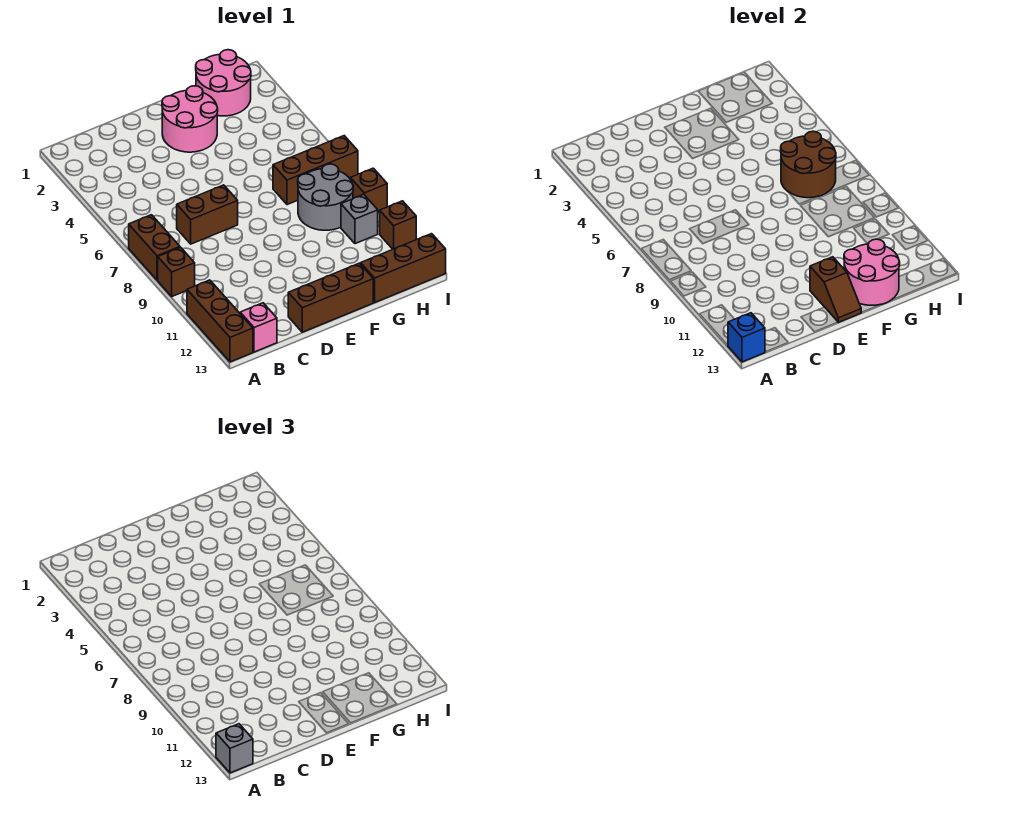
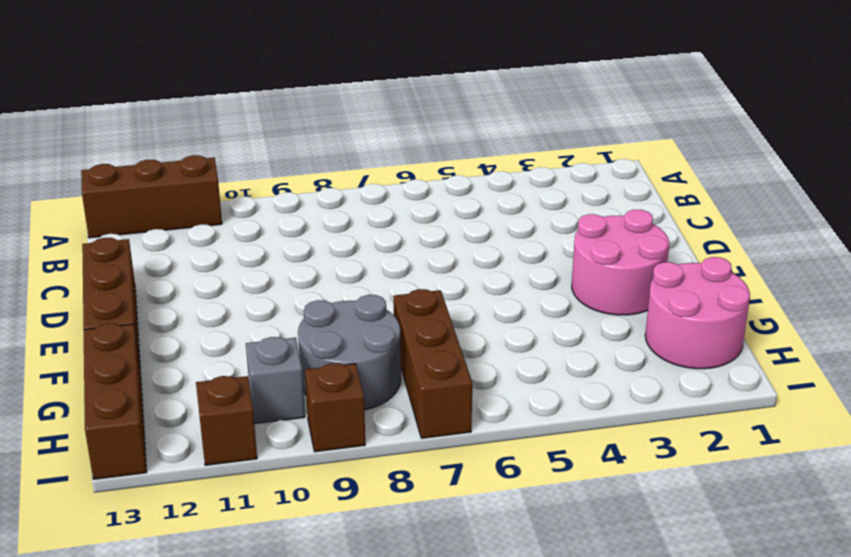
none -> brown brick A7:A8 level 1
none -> brown brick A9 level 1
none -> pink brick B13 level 1

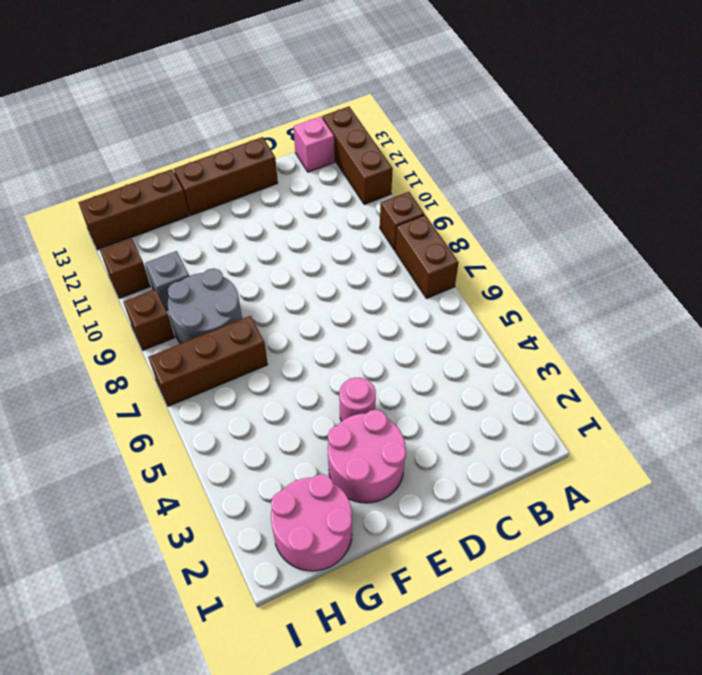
pink round brick E4 level 1 -> none
none -> brown brick C7:D7 level 1
none -> blue brick A13 level 2
none -> brown slope E12:E13 level 2 top 12

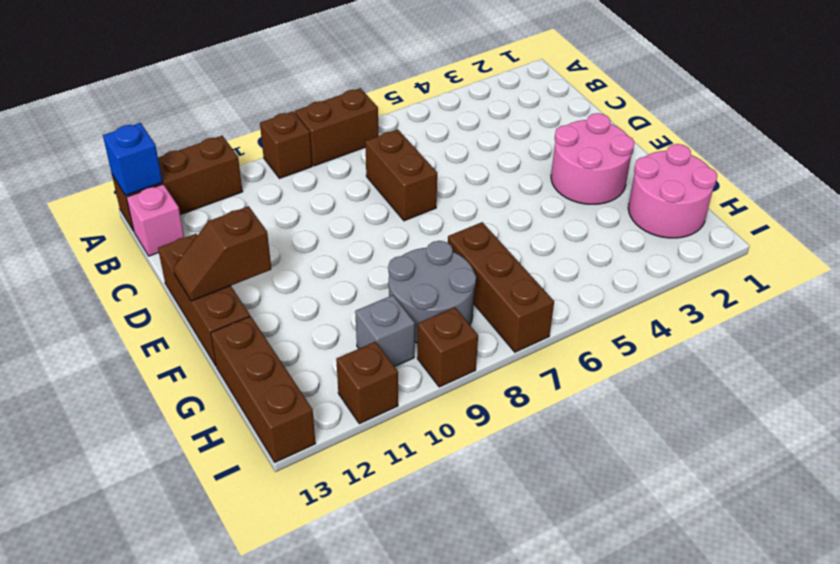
none -> pink round brick F12:G13 level 2
none -> brown round brick G6:H7 level 2
none -> grey brick A13 level 3

